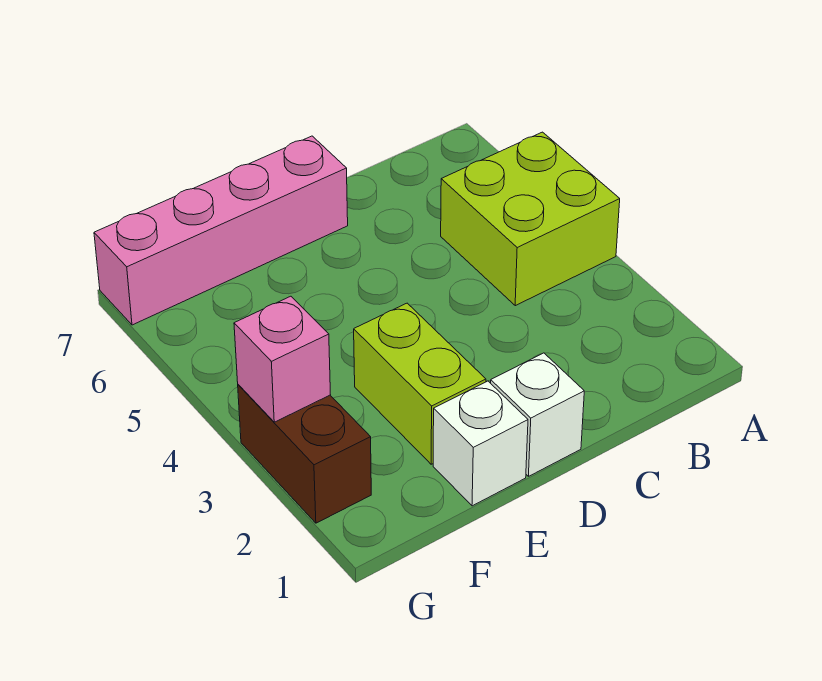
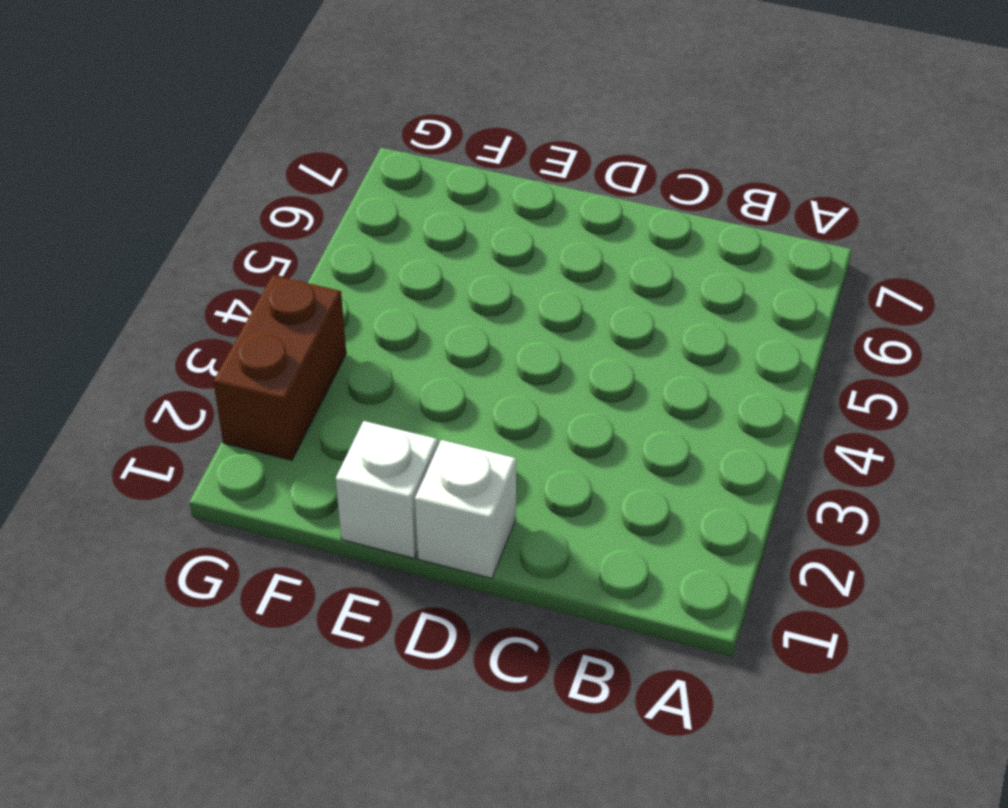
none -> lime brick A4:B5 level 1
none -> pink brick D7:G7 level 1

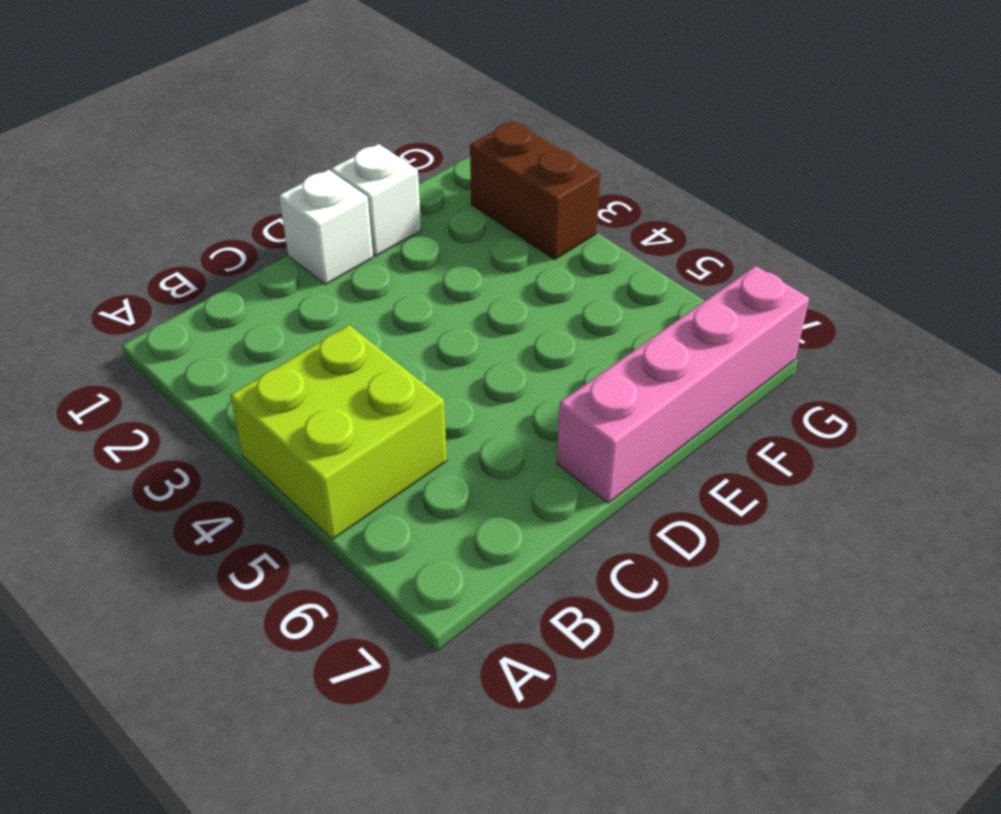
none -> lime brick E2:E3 level 1
none -> pink brick G3 level 2

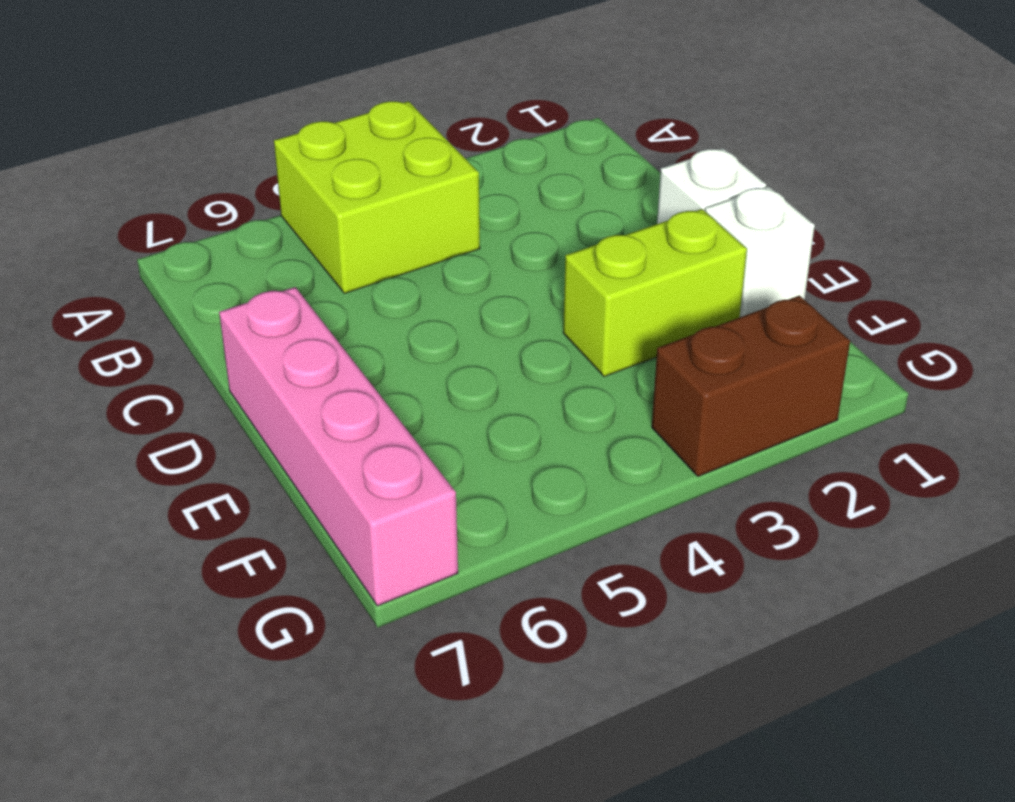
none -> pink brick G3 level 2

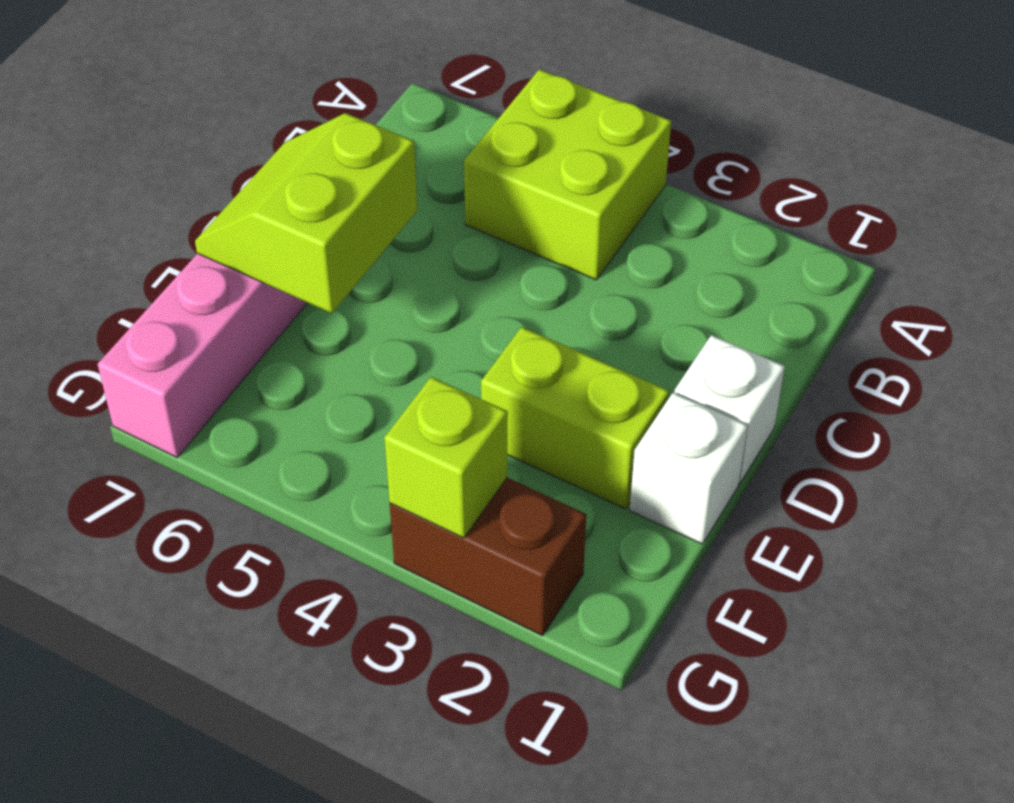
lime slope D6:E7 level 2 top 6 -> none
lime brick G3 level 2 -> pink brick G3 level 2

